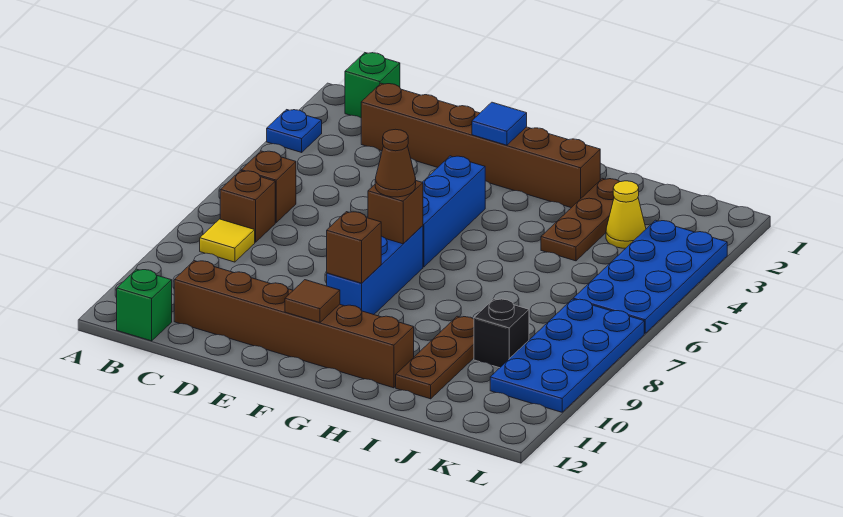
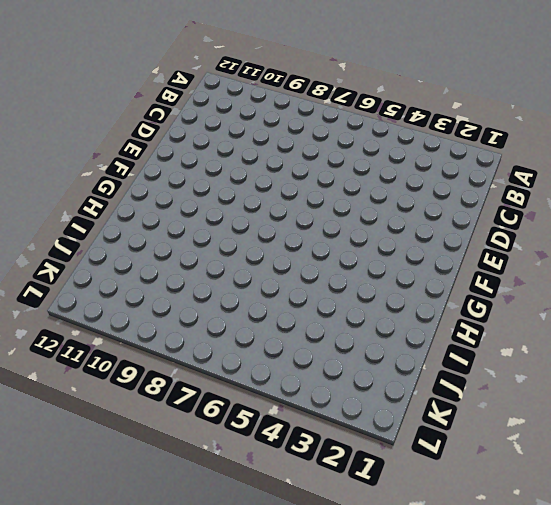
none -> blue plate A3 level 1
none -> green brick B1 level 1
none -> brown brick B6 level 1

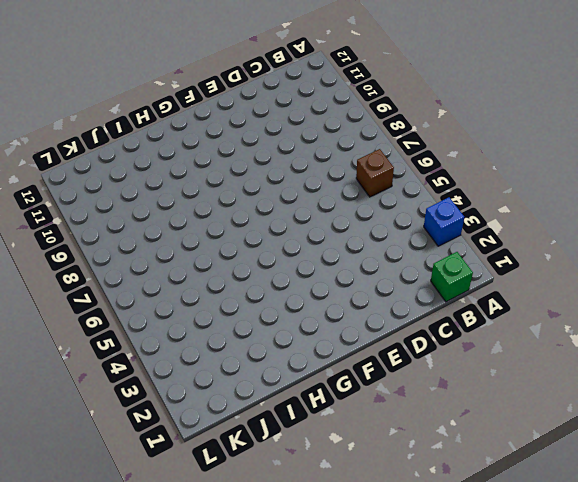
blue brick A3 level 1 -> blue plate A3 level 1
none -> brown brick B7 level 1
none -> yellow tile B8 level 1
none -> green brick B12 level 1

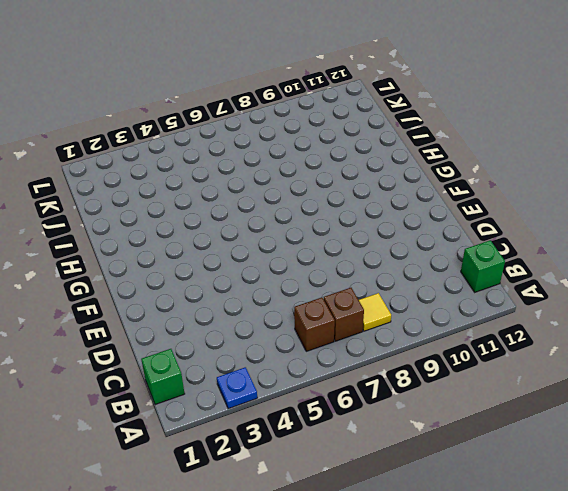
none -> brown brick C2:H2 level 1
none -> brown brick C11:H11 level 1
none -> blue brick F4:F6 level 1

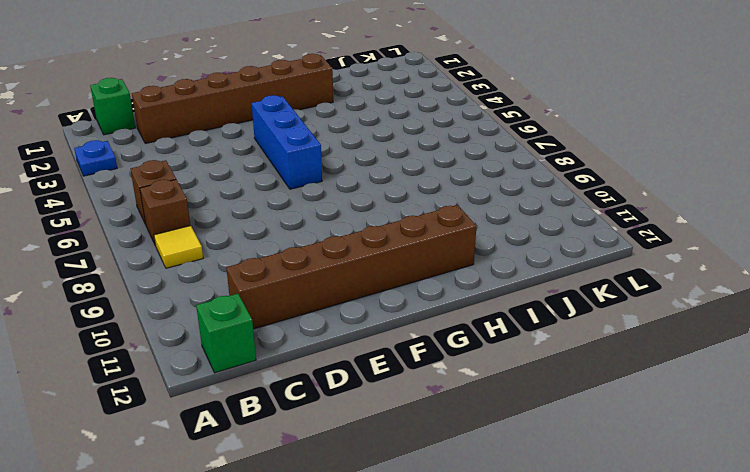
none -> blue brick F7:F9 level 1
none -> brown plate I2:I4 level 1
none -> brown plate I9:I11 level 1

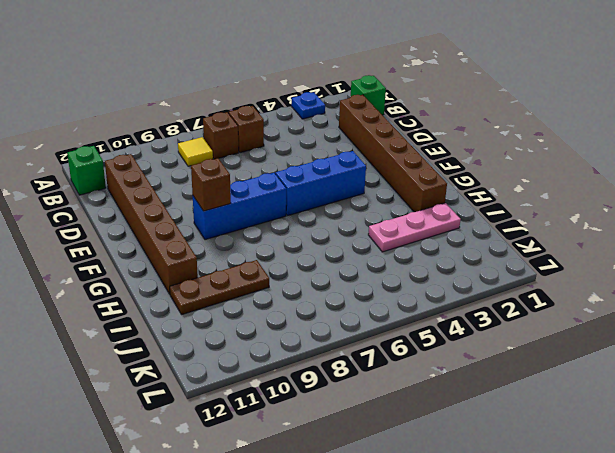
pink plate I2:I4 level 1 -> brown plate I2:I4 level 1
none -> yellow cone J3 level 1
none -> black brick J9 level 1
none -> blue plate K3:L6 level 1

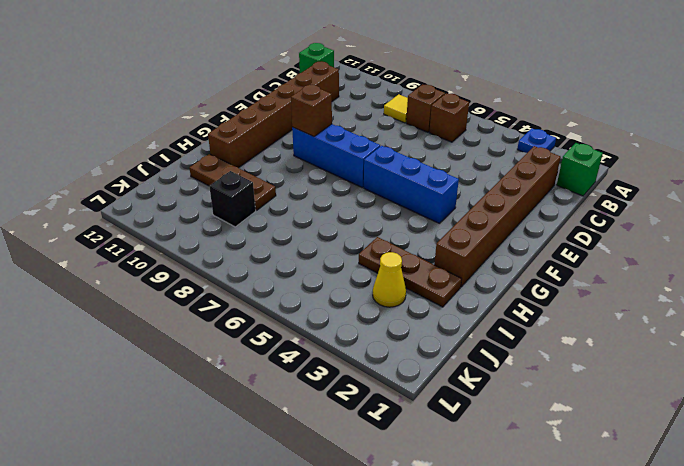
none -> blue plate K3:L6 level 1
none -> blue plate K7:L10 level 1
none -> blue tile F2 level 2

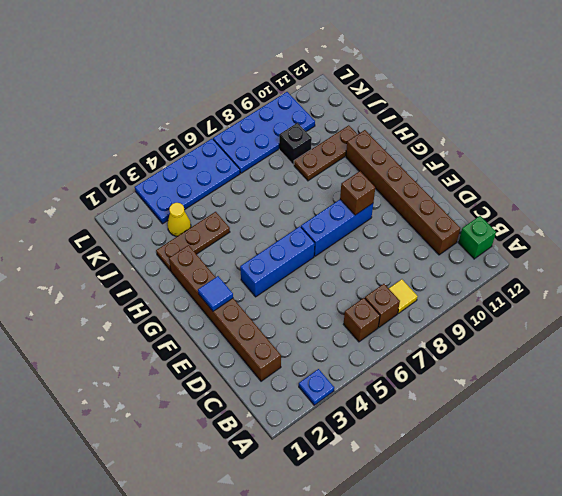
none -> green brick B1 level 1
none -> brown brick F7 level 2
none -> brown tile F11 level 2

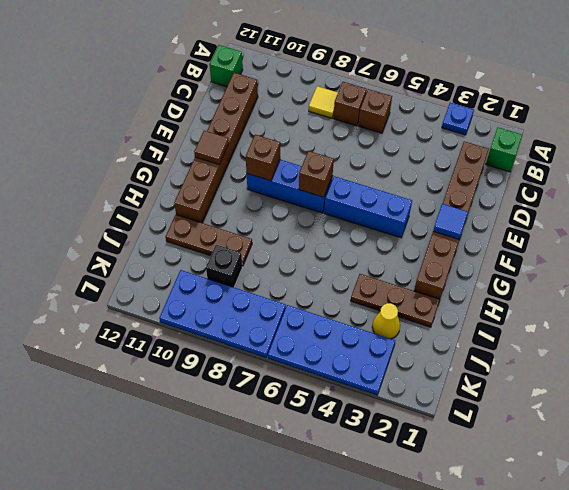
none -> brown cone F7 level 3

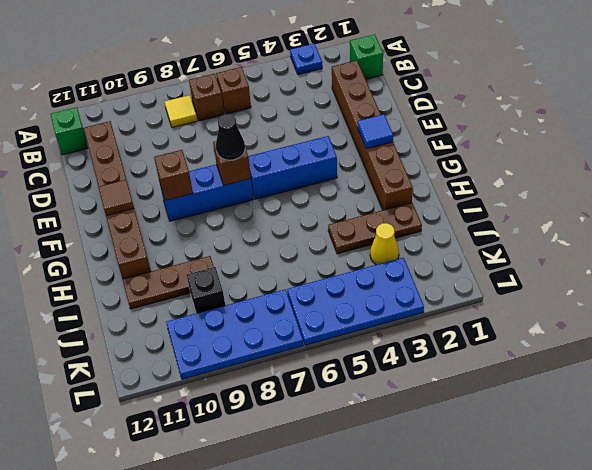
black cone F7 level 3 -> brown cone F7 level 3

